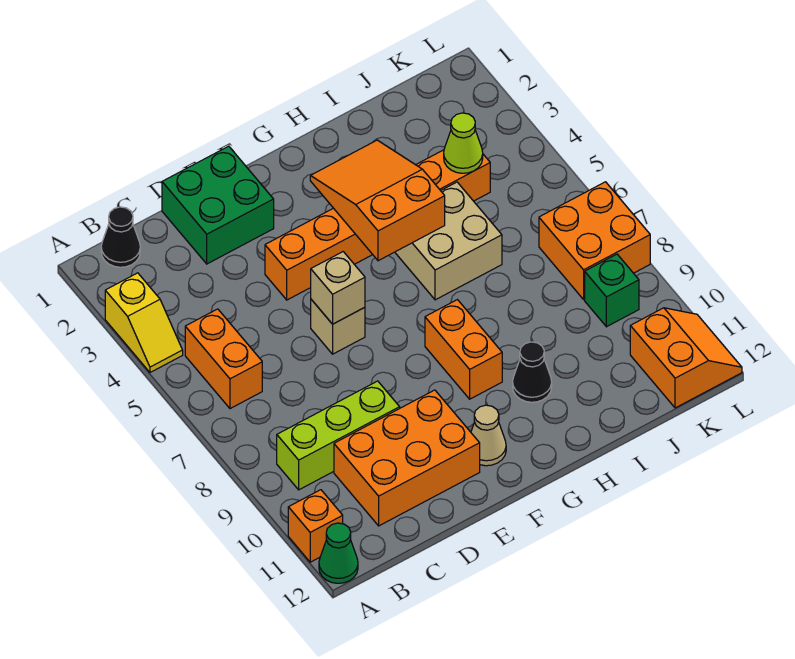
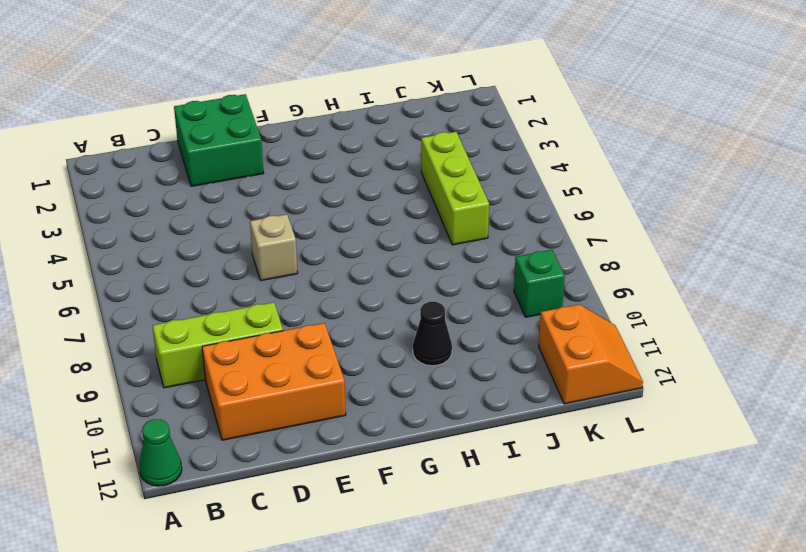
lime brick J4:J6 level 1 -> orange brick E4:J4 level 1
none -> yellow slope A3:A4 level 1 top 3
none -> orange brick A11 level 1
none -> black cone B1 level 1

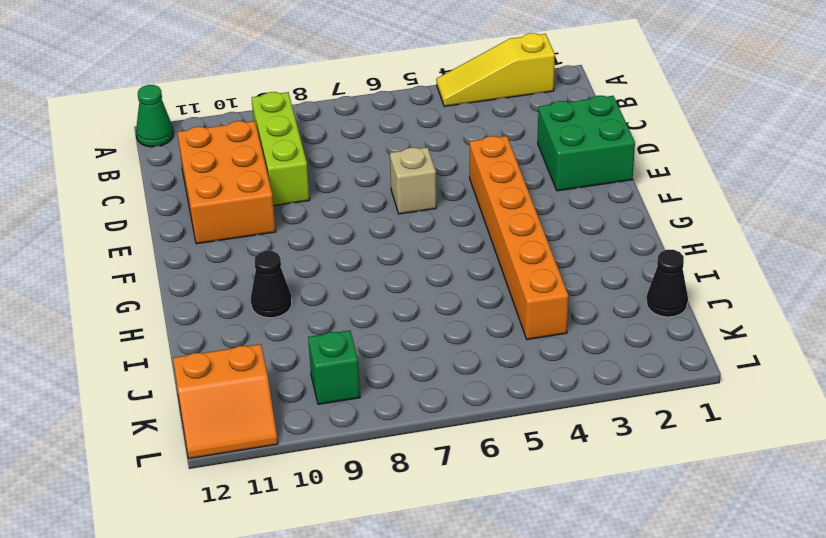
yellow slope A2:A4 level 1 top 2 -> yellow slope A3:A4 level 1 top 3
black cone J1 level 1 -> black cone B1 level 1
none -> orange brick A11 level 1
none -> orange brick B5:B6 level 1
none -> tan cone F11 level 1

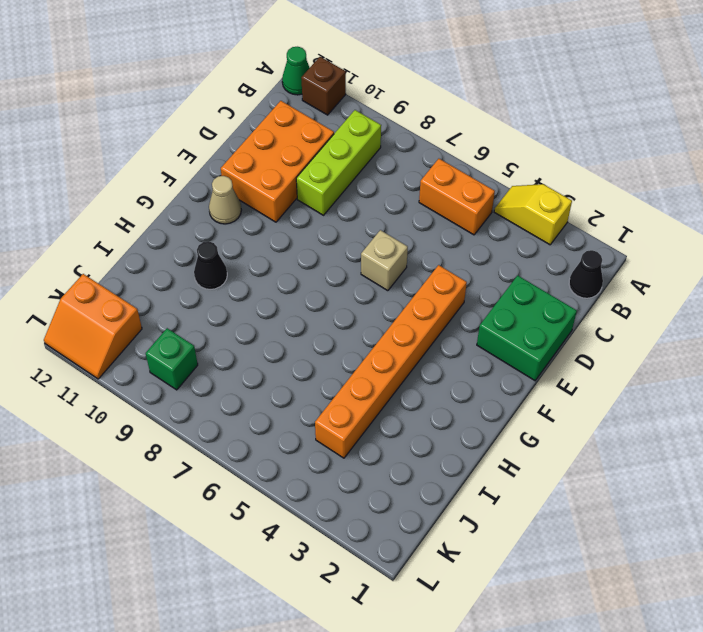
brown brick A11 level 1 -> orange brick A11 level 1
none -> orange brick G8:G9 level 1
none -> tan brick H5:I6 level 1
none -> orange brick K7:L8 level 1

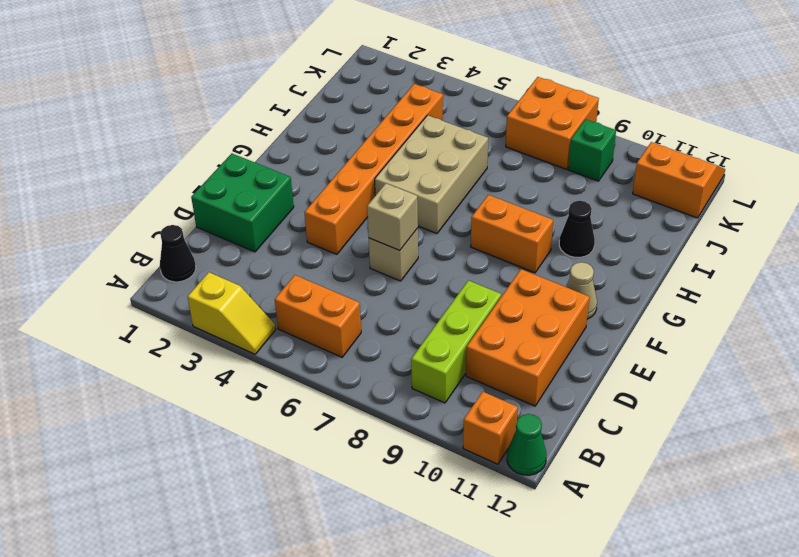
tan brick G5:I6 level 1 -> tan brick H5:I6 level 1
none -> orange slope G3:H5 level 2 top 5
none -> lime cone J4 level 2

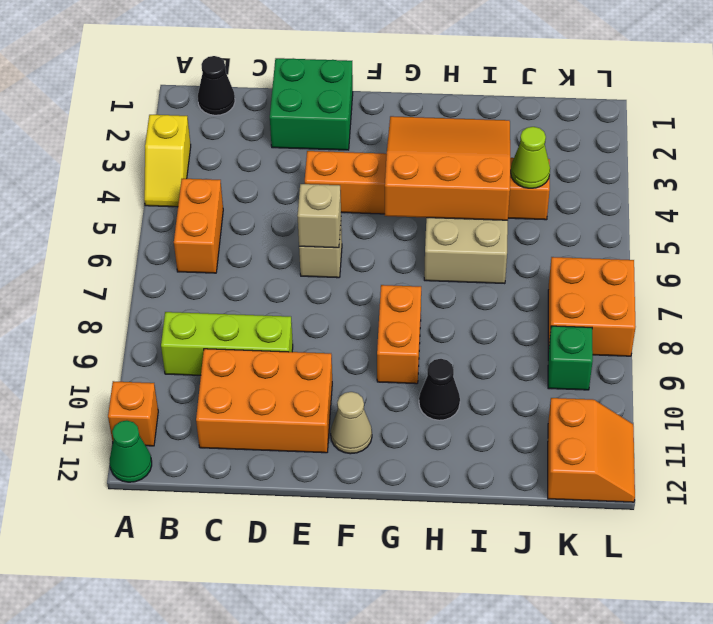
orange slope G3:I5 level 2 top 5 -> orange slope G3:H5 level 2 top 5

